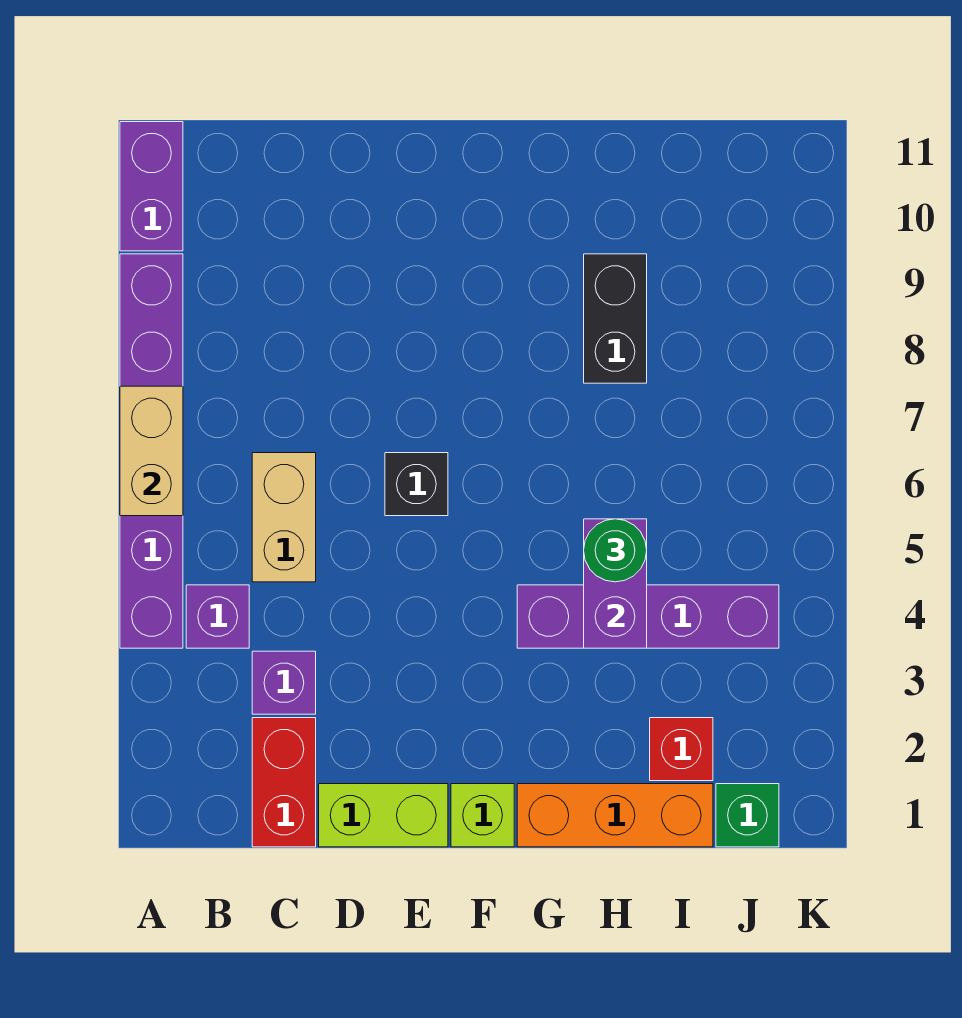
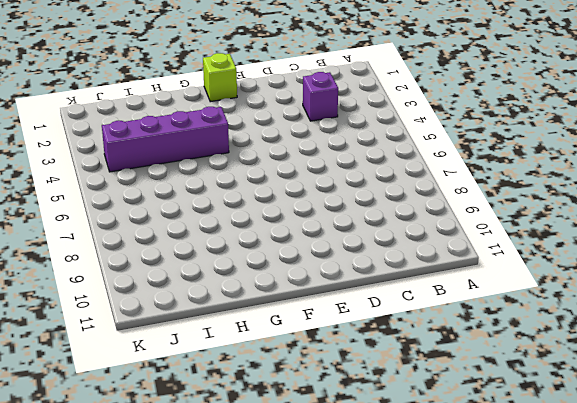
none -> purple brick A4:A9 level 1
none -> purple brick A10:A11 level 1
none -> purple brick B4 level 1

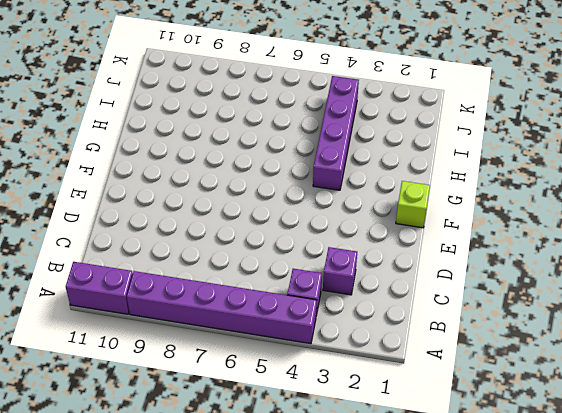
none -> red brick C1:C2 level 1
none -> tan brick C5:C6 level 1
none -> lime brick D1:E1 level 1

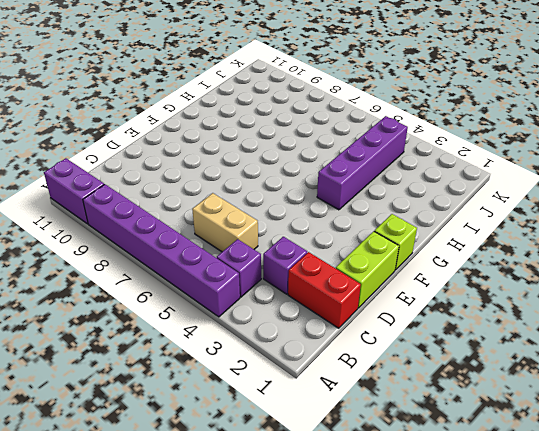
none -> black brick E6 level 1
none -> orange brick G1:I1 level 1
none -> black brick H8:H9 level 1

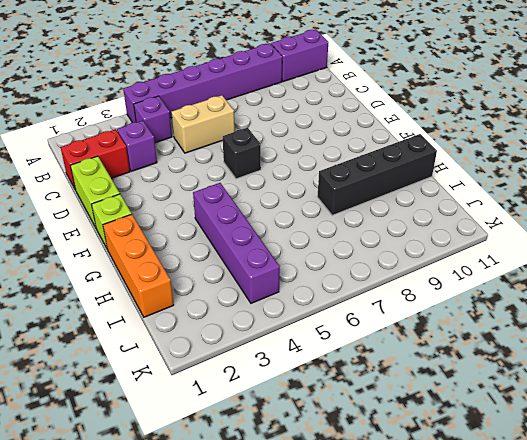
black brick H8:H11 level 1 -> black brick H8:H9 level 1
none -> red brick I2 level 1
none -> green brick J1 level 1
none -> tan brick A6:A7 level 2

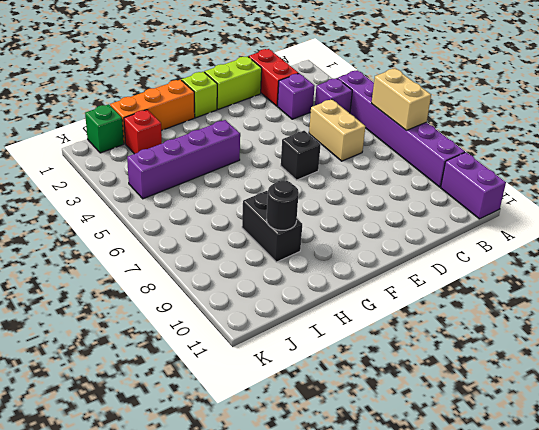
black round brick H9 level 2 -> none
none -> purple brick H4:H5 level 2
none -> green round brick H5 level 3

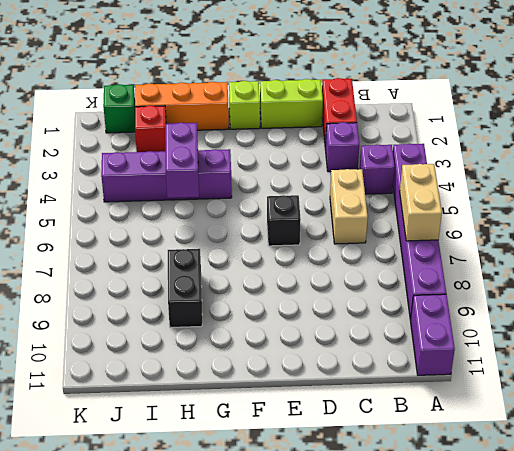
none -> green round brick H5 level 3

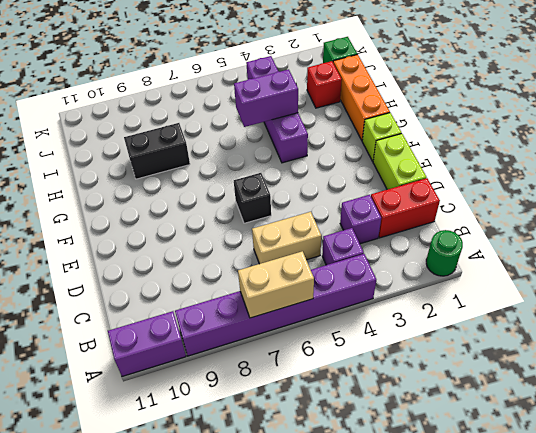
green round brick A1 level 1 -> green round brick H5 level 3

